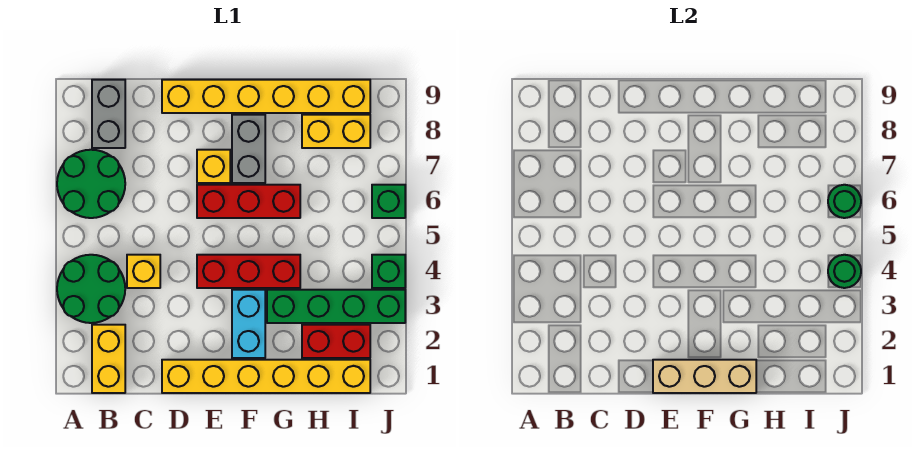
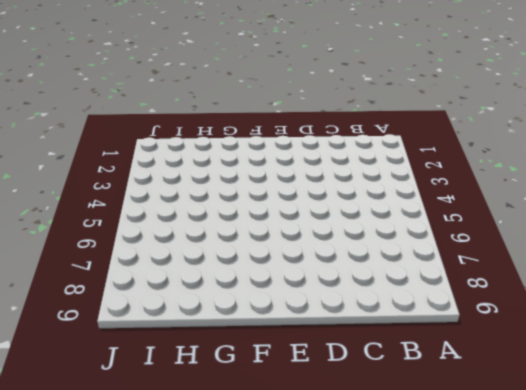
none -> green round brick A3:B4 level 1
none -> green round brick A6:B7 level 1
none -> yellow brick B1:B2 level 1

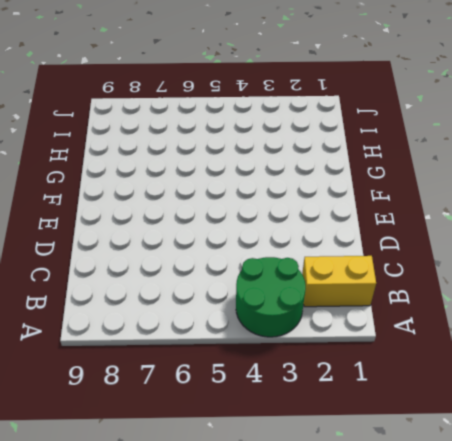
none -> green round brick A6:B7 level 1
none -> grey brick B8:B9 level 1
none -> yellow brick C4 level 1

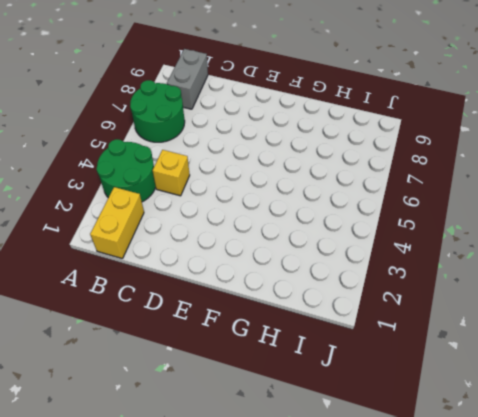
none -> yellow brick D1:I1 level 1
none -> yellow brick D9:I9 level 1
none -> red brick E4:G4 level 1

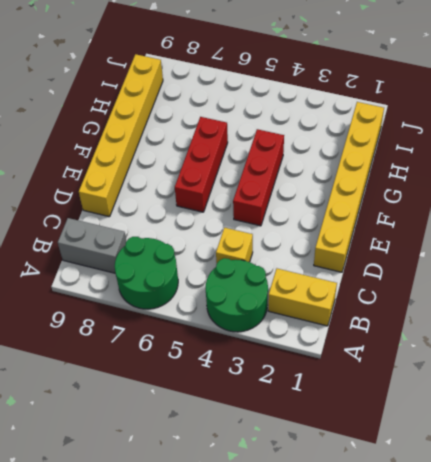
none -> yellow brick E7 level 1
none -> cyan brick F2:F3 level 1
none -> grey brick F7:F8 level 1

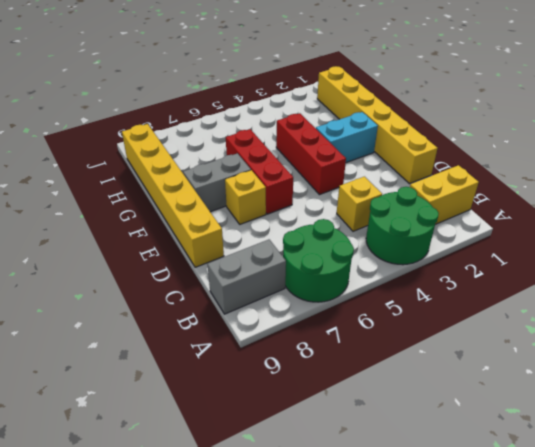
none -> green brick G3:J3 level 1
none -> red brick H2:I2 level 1
none -> yellow brick H8:I8 level 1

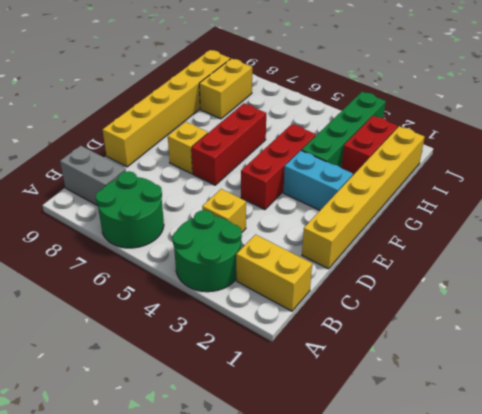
none -> grey brick F7:F8 level 1
none -> green brick J4 level 1
none -> green brick J6 level 1

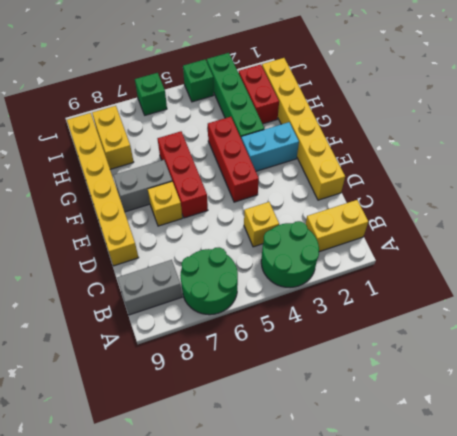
none -> tan brick E1:G1 level 2
none -> green round brick J4 level 2
none -> green round brick J6 level 2

